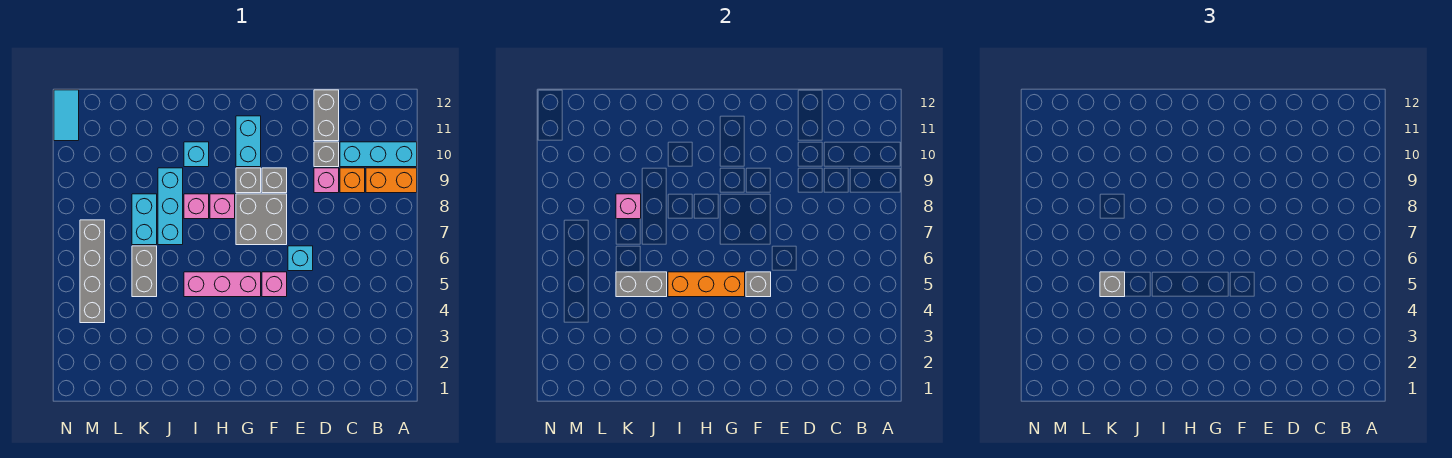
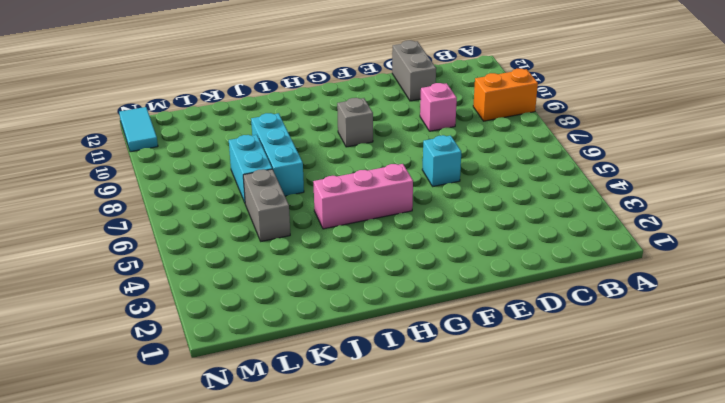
none -> cyan brick A10:C10 level 1
none -> orange brick C9 level 1
none -> grey brick D10 level 1

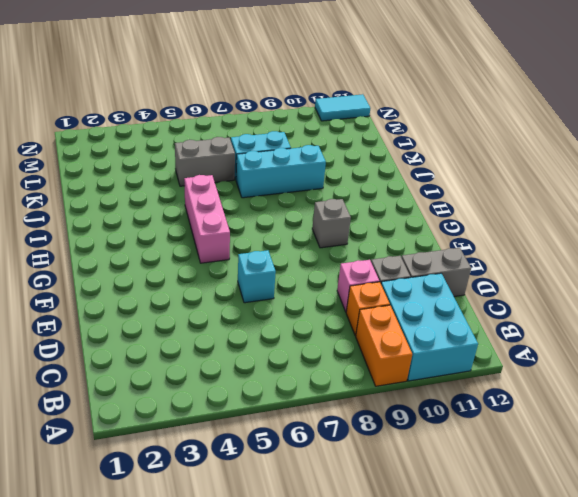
cyan brick A10:C11 level 1 -> cyan brick A10:C10 level 1
none -> pink brick F5 level 1
none -> grey brick F7:G8 level 1
none -> grey brick F9 level 1

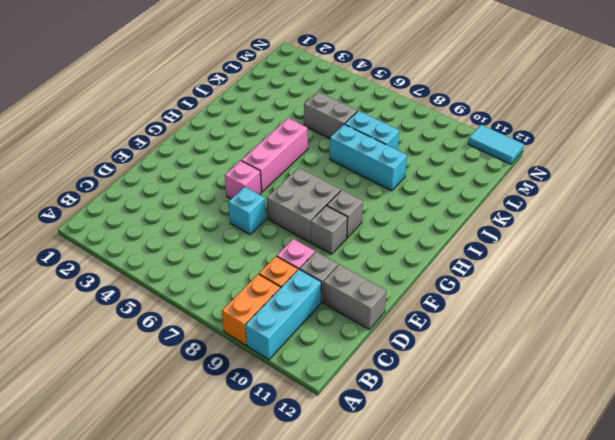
none -> cyan brick G10:G11 level 1
none -> pink brick H8 level 1
none -> pink brick I8 level 1

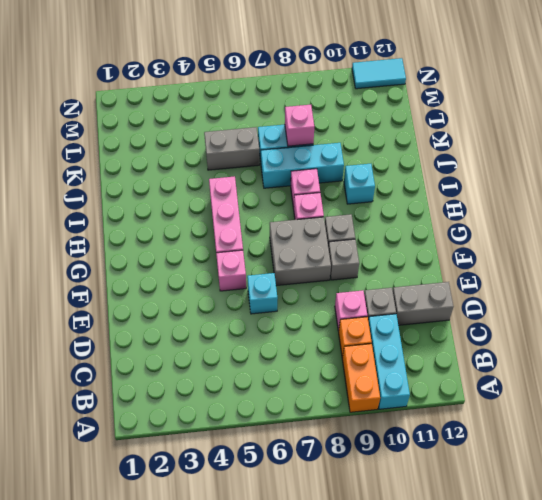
none -> cyan brick G10:G11 level 1
none -> grey brick M4:M7 level 1
none -> grey brick F5 level 2

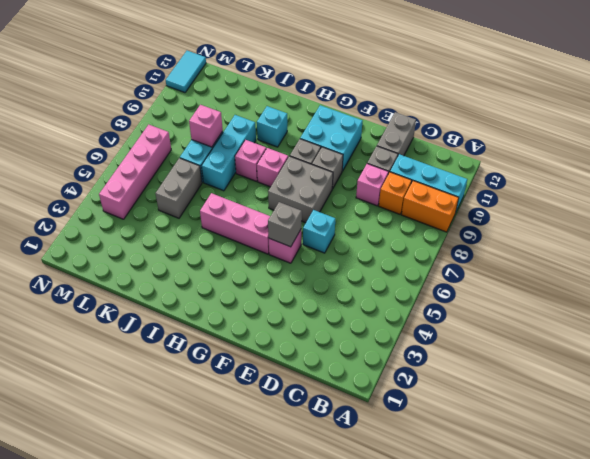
cyan brick F10:G11 level 1 -> cyan brick G10:G11 level 1
pink brick M4:M7 level 1 -> grey brick M4:M7 level 1
none -> orange brick G5:I5 level 2
none -> grey brick J5:K5 level 2
none -> grey brick K5 level 3

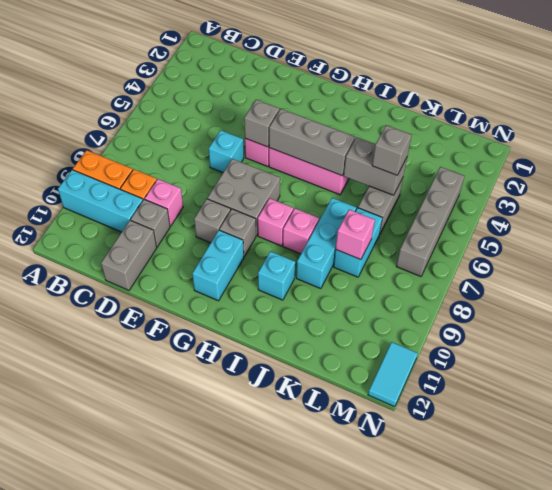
grey brick G5:I5 level 2 -> orange brick G5:I5 level 2

